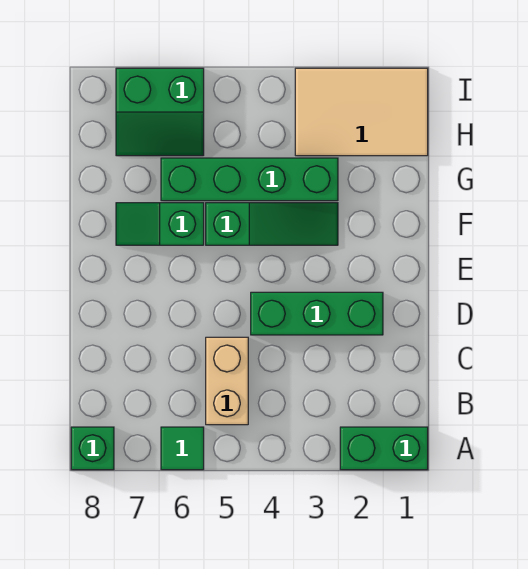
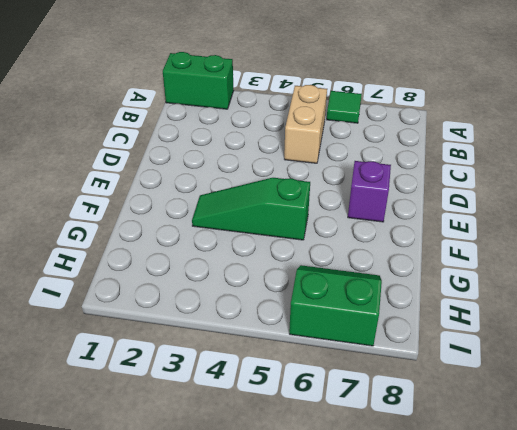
purple brick E7 level 1 -> none
none -> green brick A8 level 1
none -> green brick D2:D4 level 1

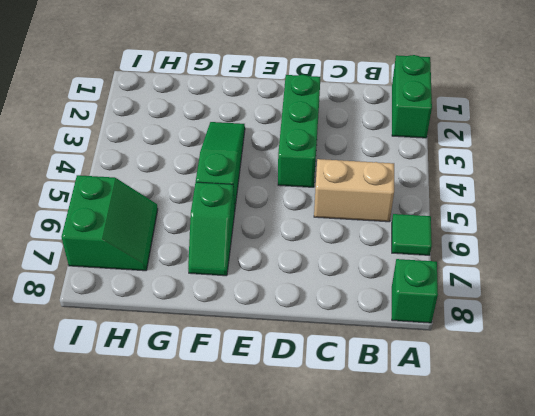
none -> green brick G3:G6 level 1
none -> tan tile H1:I3 level 1

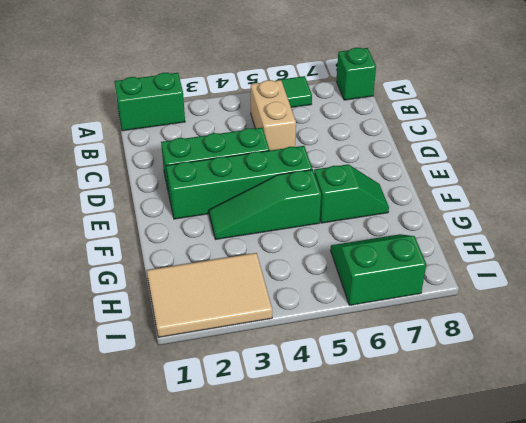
green brick E2:E5 level 1 -> green brick G3:G6 level 1

